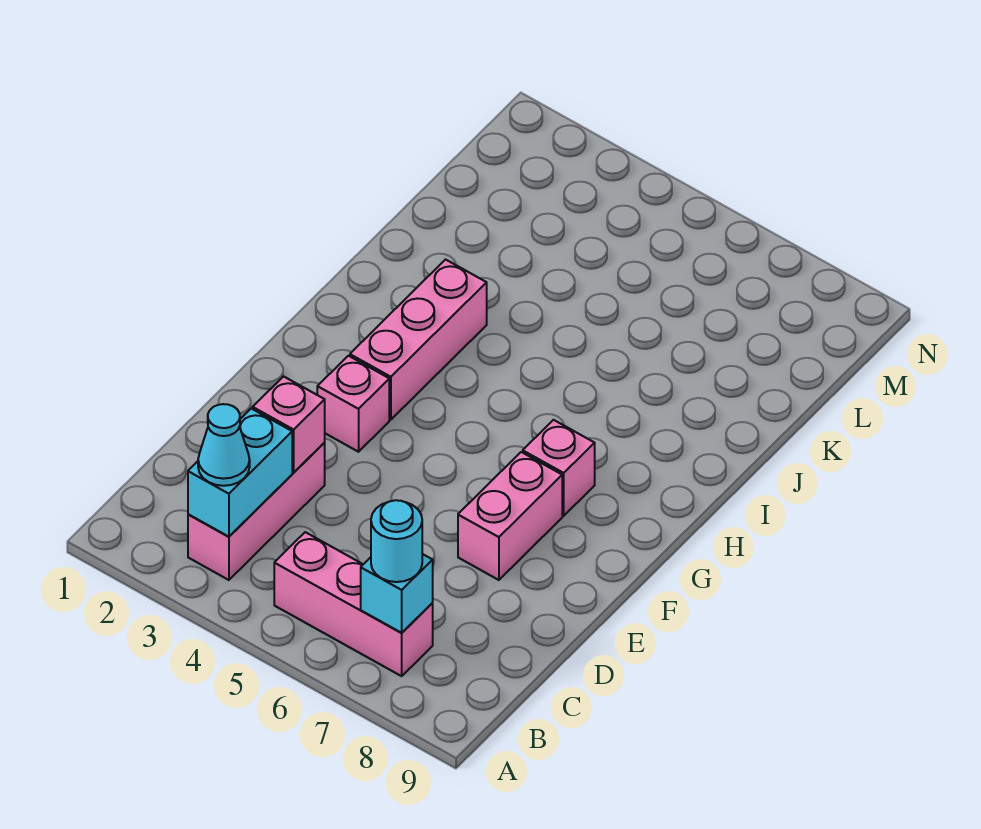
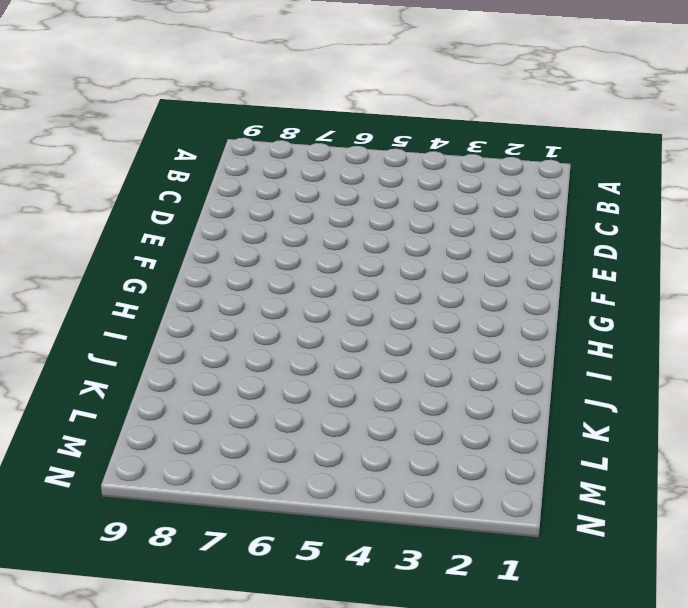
none -> pink brick B3:D3 level 1
none -> pink brick B5:B7 level 1

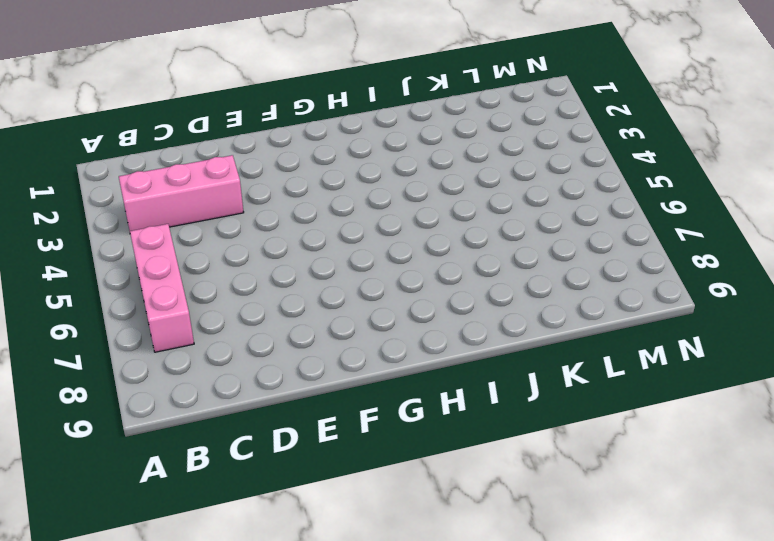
none -> pink brick E7:F7 level 1
none -> pink brick F3 level 1

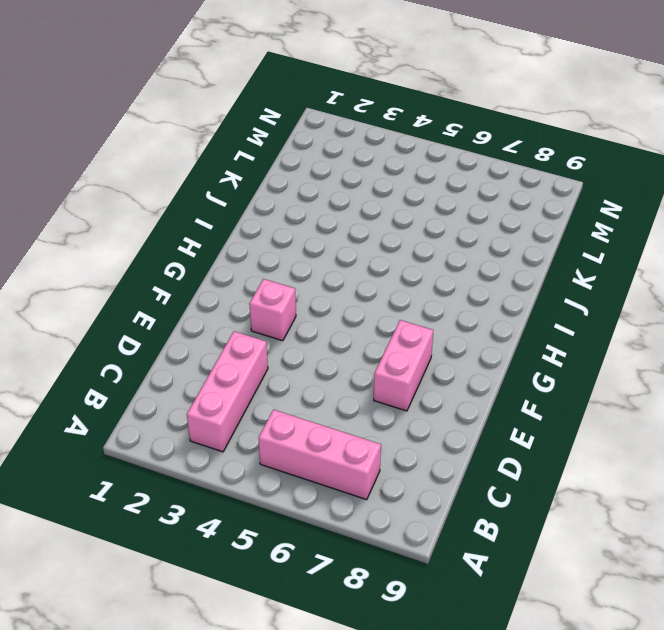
none -> pink brick G3:I3 level 1
none -> pink brick G7 level 1

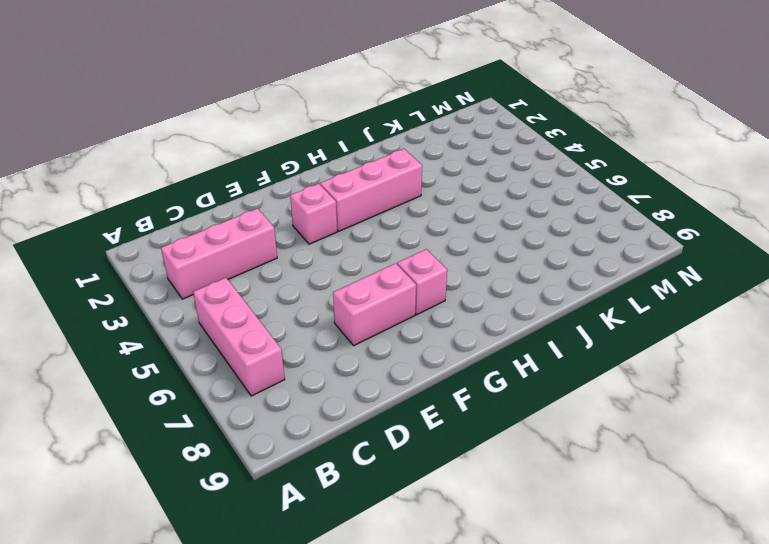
none -> cyan brick B3:C3 level 2
none -> cyan brick B7 level 2

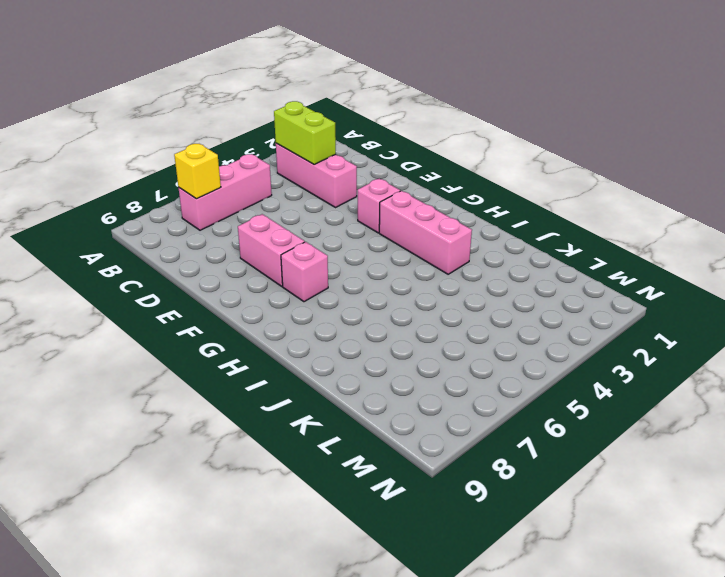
lime brick B3:C3 level 2 -> cyan brick B3:C3 level 2
yellow brick B7 level 2 -> cyan brick B7 level 2
none -> pink brick D3 level 2
none -> cyan cone B3 level 3

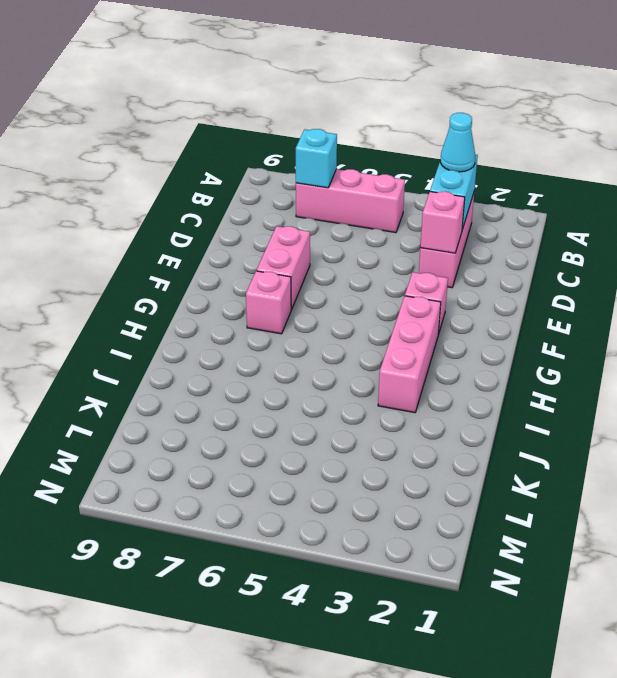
none -> cyan round brick B7 level 3

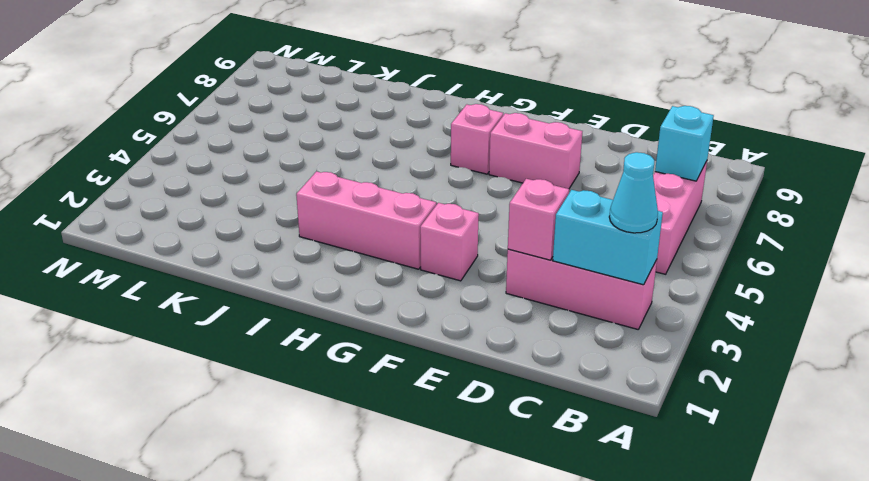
none -> cyan round brick B7 level 3

